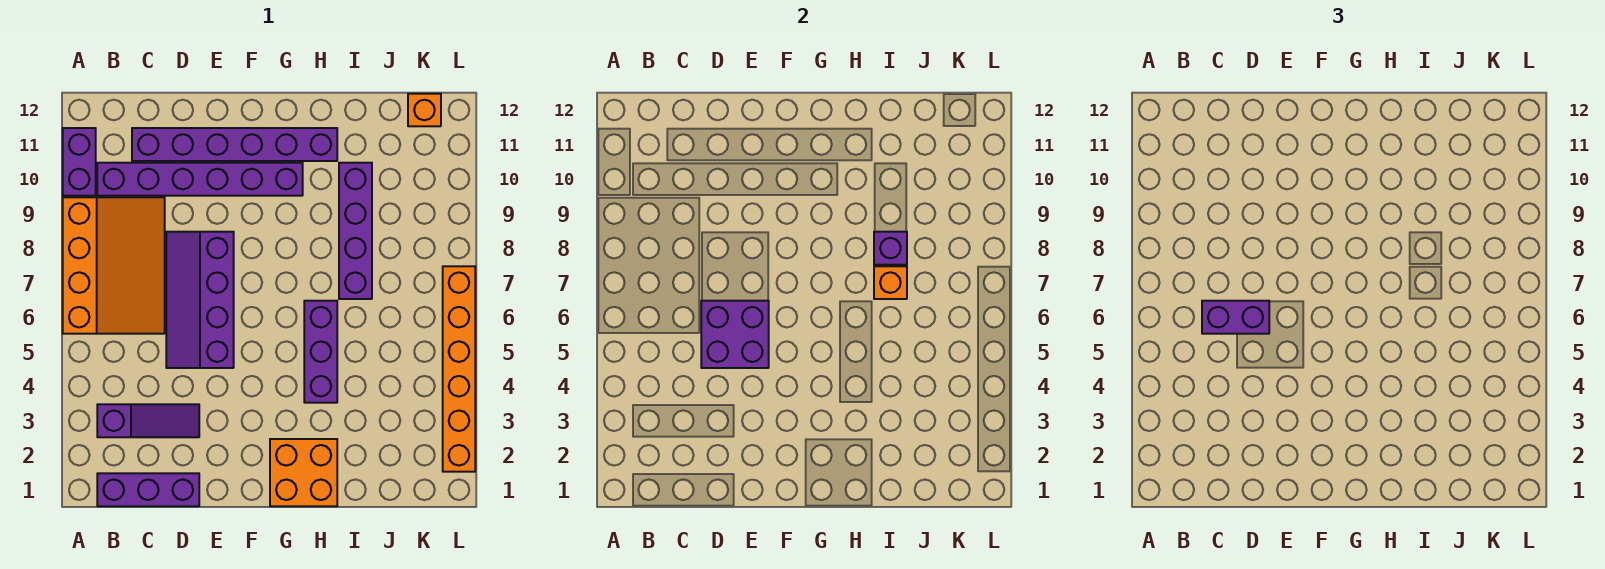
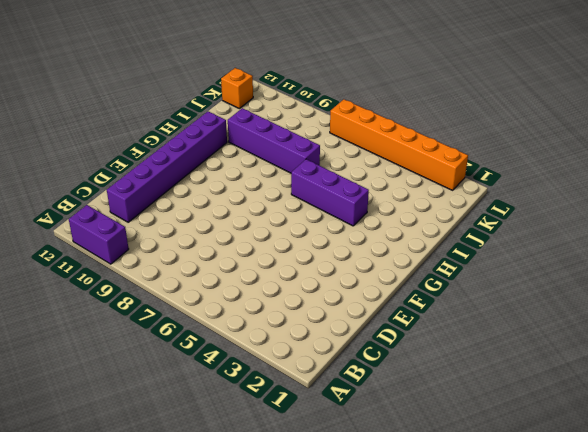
none -> orange slope A6:C9 level 1 top A
none -> purple brick B1:D1 level 1
none -> purple slope B3:D3 level 1 top B

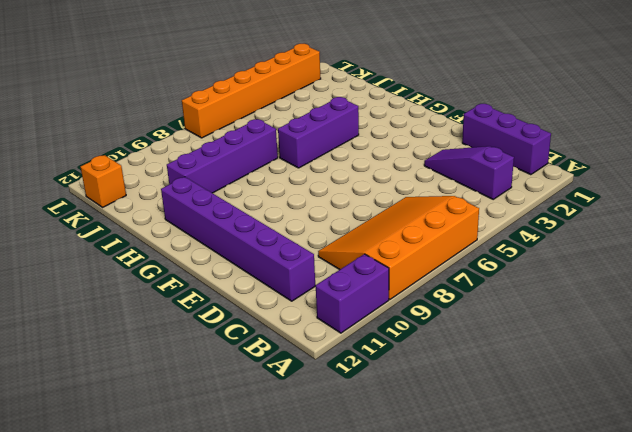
none -> purple brick B10:G10 level 1
none -> purple slope D5:E8 level 1 top E
none -> orange brick G1:H2 level 1

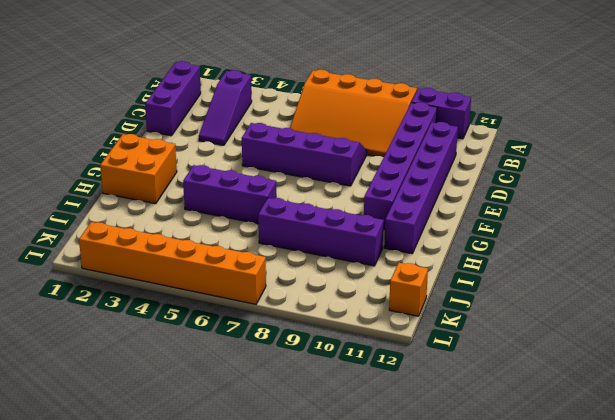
none -> purple brick D5:E6 level 2
none -> orange brick I7 level 2
none -> purple brick I8 level 2

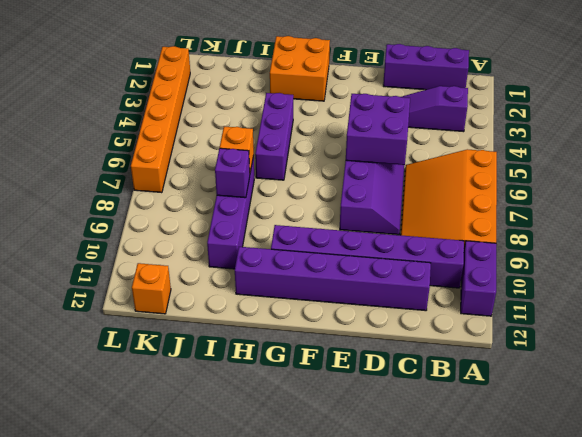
none -> purple brick C6:D6 level 3

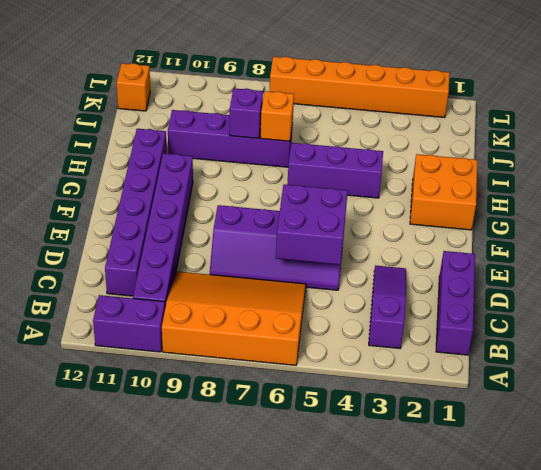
none -> purple brick C6:D6 level 3

